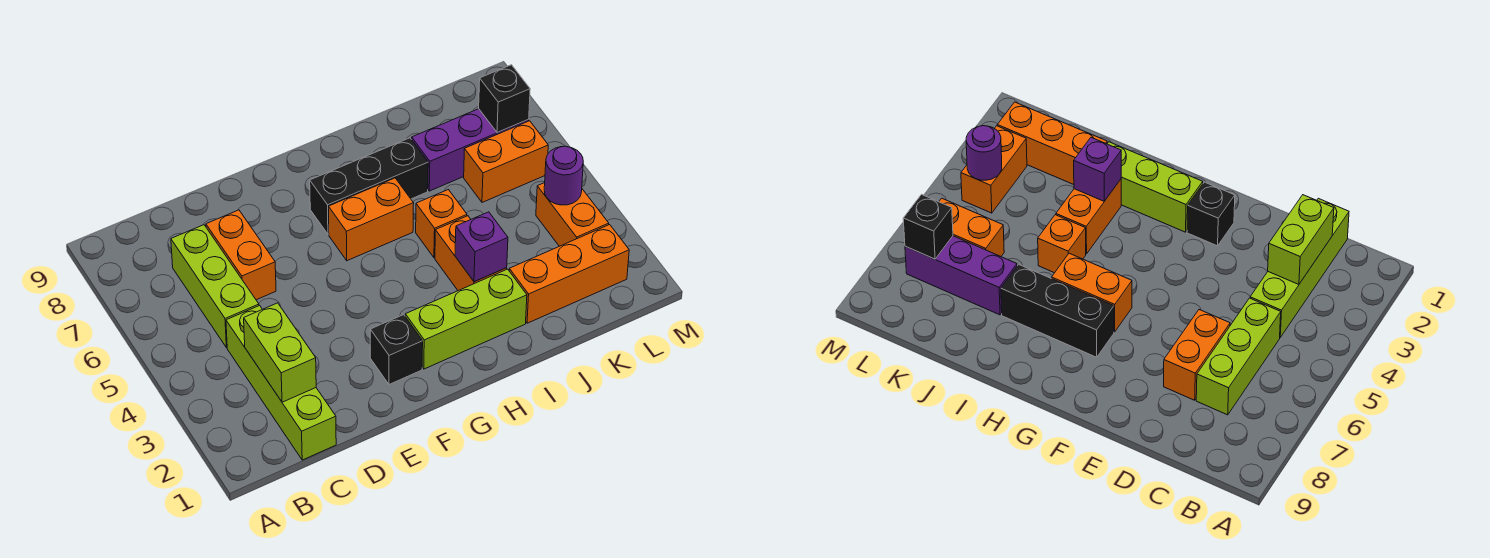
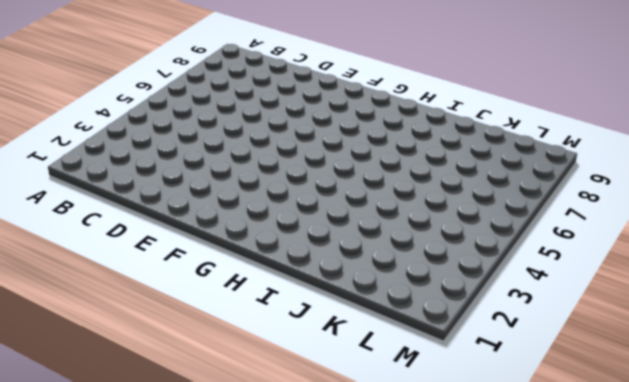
none -> lime brick C1:C4 level 1
none -> lime brick C5:C7 level 1
none -> orange brick D6:D7 level 1

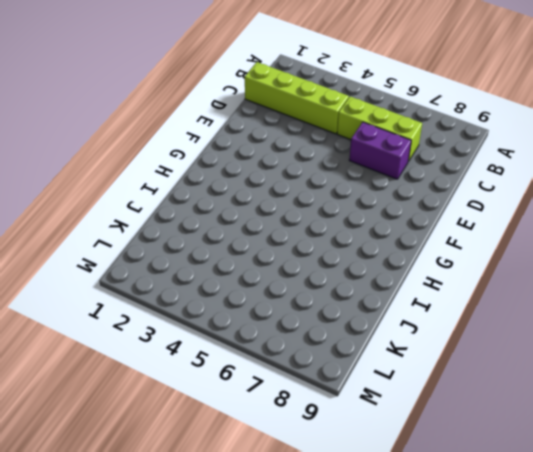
purple brick D6:D7 level 1 -> orange brick D6:D7 level 1
none -> black brick F2 level 1
none -> lime brick G2:I2 level 1
none -> orange brick G6:H6 level 1

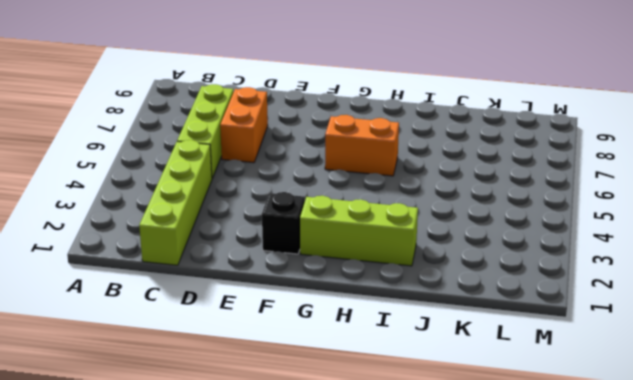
none -> black brick G7:I7 level 1
none -> orange brick I3:I4 level 1
none -> orange brick I5 level 1

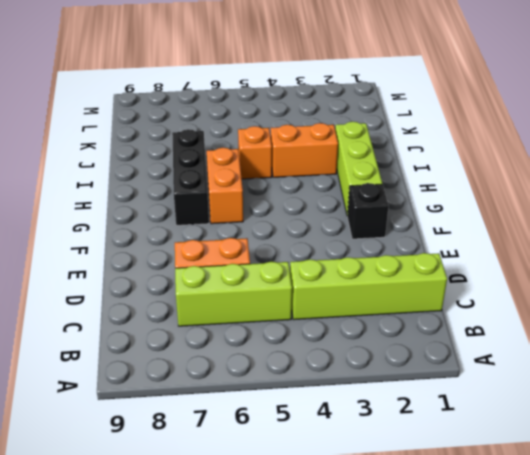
none -> orange brick J2:L2 level 1
none -> purple brick J7:L7 level 1
none -> orange brick K6:L6 level 1

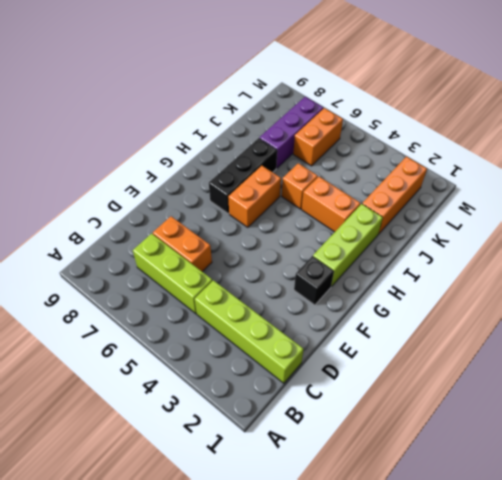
none -> orange brick L3:L4 level 1
none -> lime brick C2:C3 level 2
none -> purple brick I3 level 2

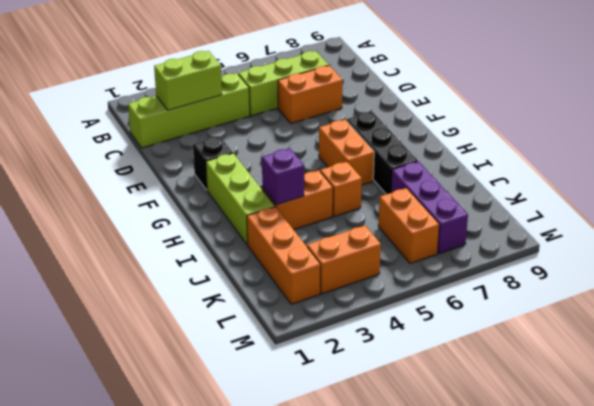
none -> purple round brick L4 level 2
none -> black brick L7 level 2

